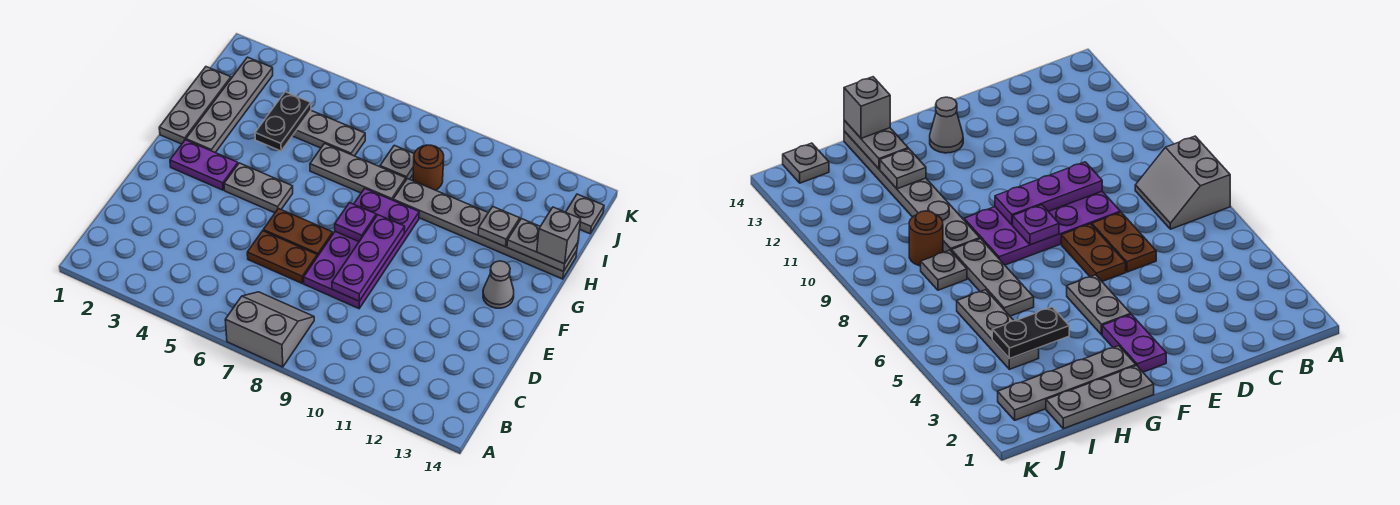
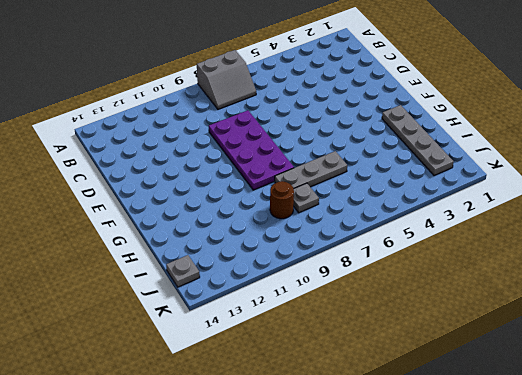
none -> brown plate D6:D7 level 1
none -> brown plate E6:E7 level 1
none -> purple plate F2:F3 level 1

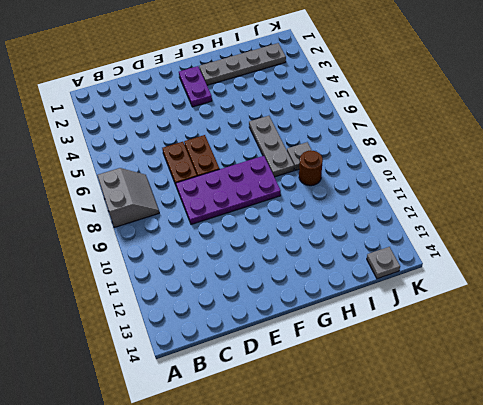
none -> grey plate F4:F5 level 1
none -> grey cone F13 level 1
none -> grey plate G1:I1 level 1

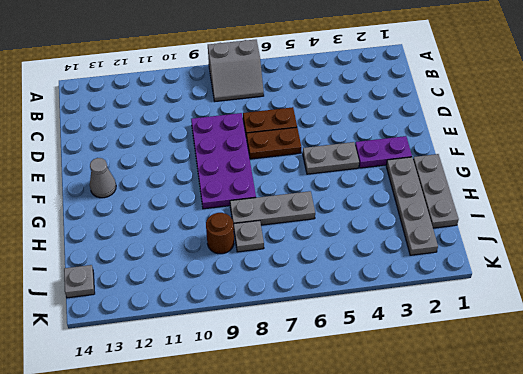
none -> grey plate H9:H14 level 1
none -> grey plate I4:I6 level 1
none -> purple plate D9:F9 level 2

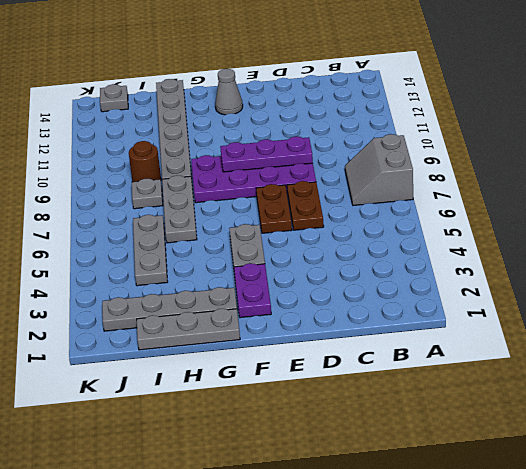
none -> purple plate F8 level 2
none -> black plate H4:I4 level 2
none -> grey plate H12 level 2

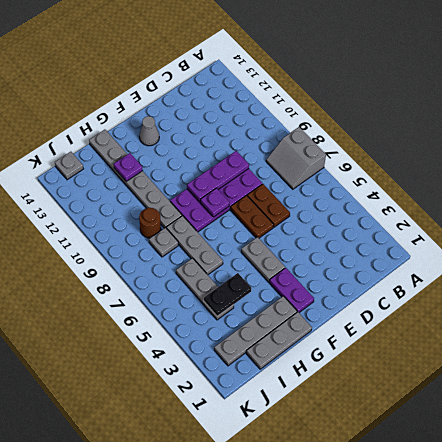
purple plate H12 level 2 -> grey plate H12 level 2
none -> grey plate H13:H14 level 2
none -> grey brick H14 level 3

